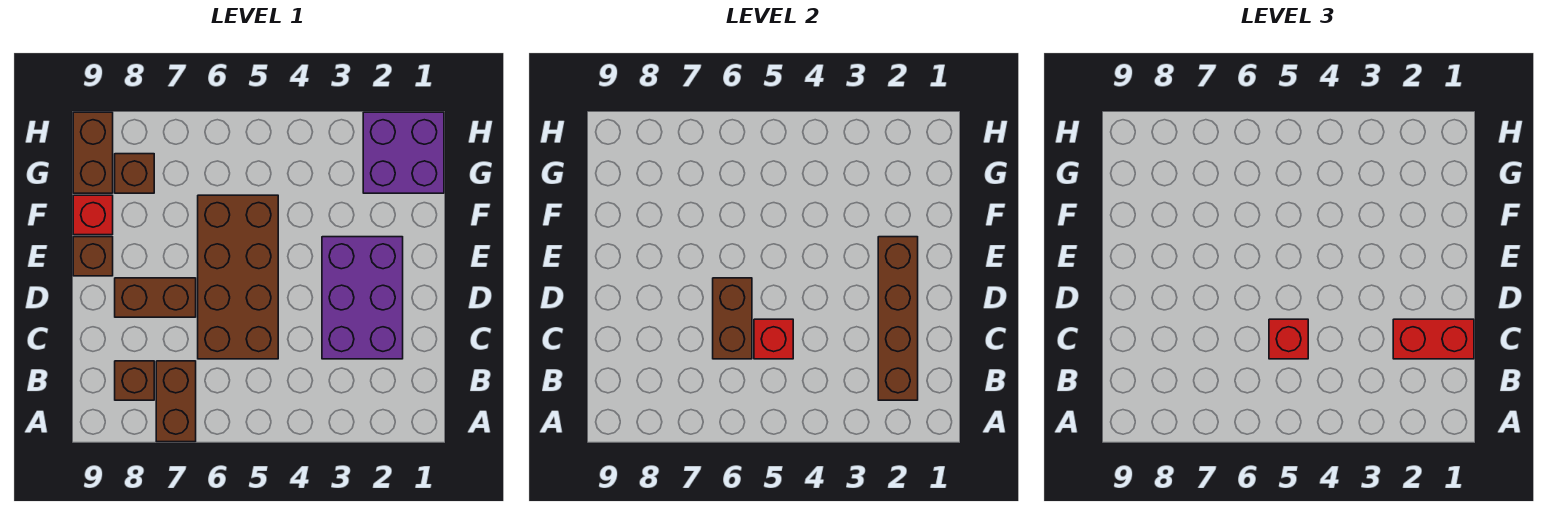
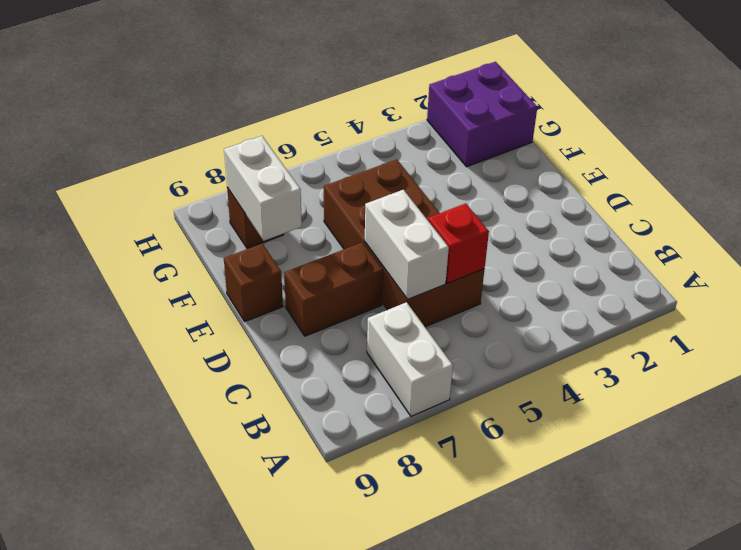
white brick A7:B7 level 1 -> brown brick A7:B7 level 1
white brick C6:D6 level 2 -> brown brick C6:D6 level 2
white brick F8:G8 level 2 -> none
none -> brown brick B8 level 1
none -> purple brick C2:E3 level 1
none -> red brick F9 level 1

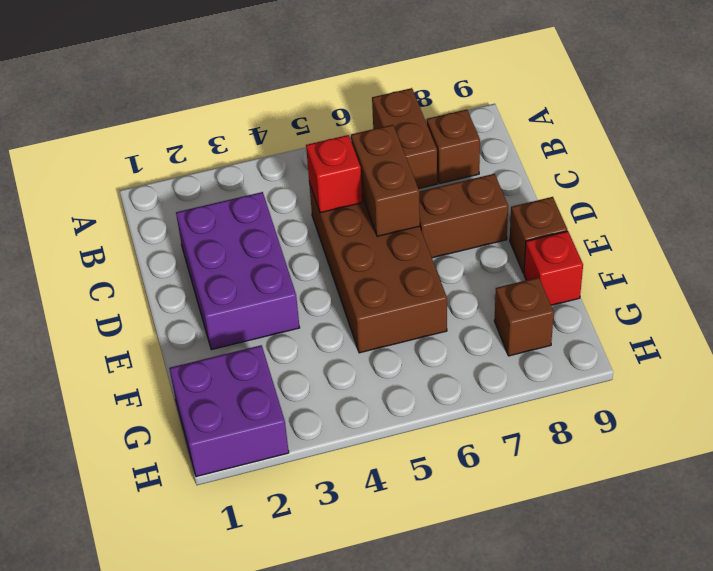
none -> brown brick G9:H9 level 1
none -> brown brick B2:E2 level 2
none -> red brick C1:C2 level 3

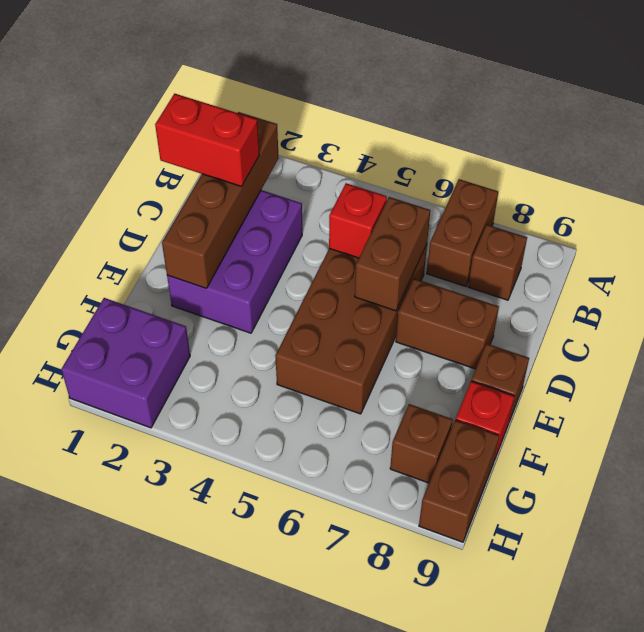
none -> red brick C5 level 3

